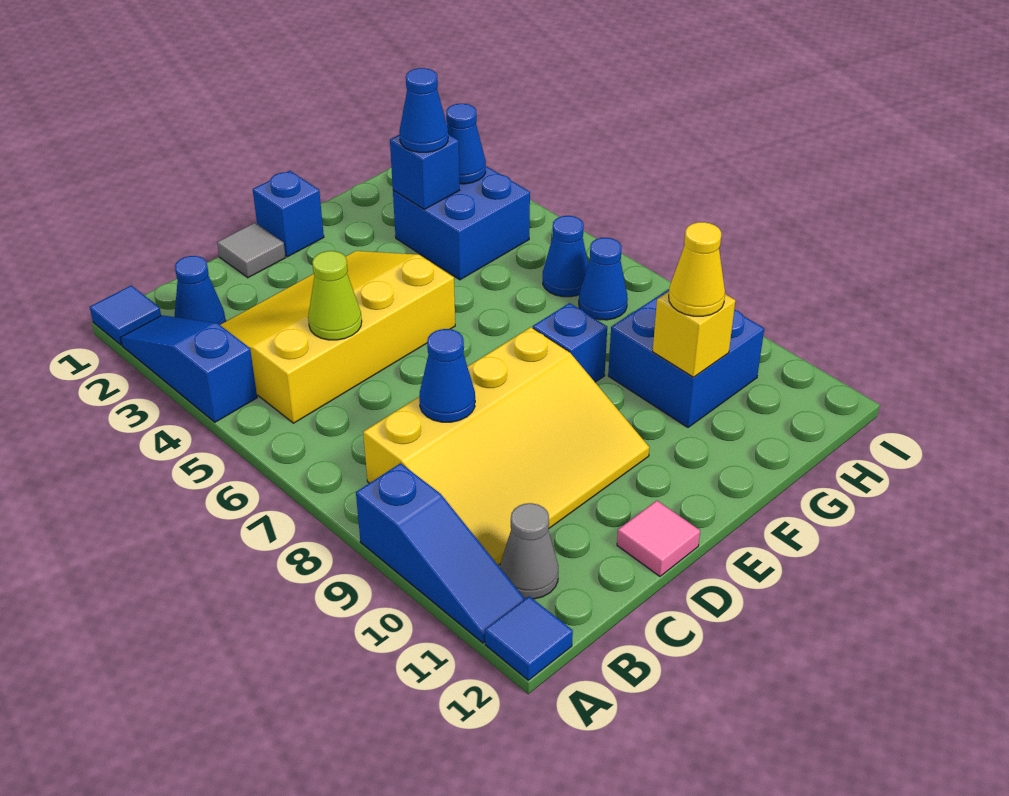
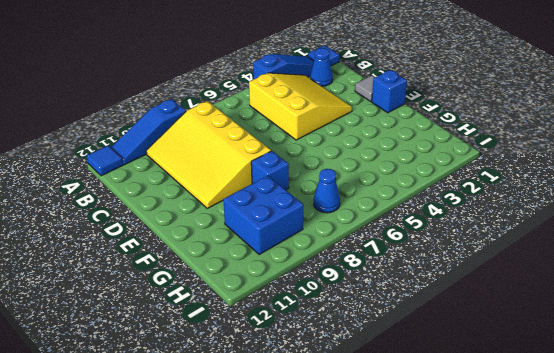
yellow slope B3:D5 level 1 top 5 -> yellow slope B3:E5 level 1 top 5
none -> grey cone B11 level 1
none -> pink tile D12 level 1
none -> blue brick G3:H4 level 1

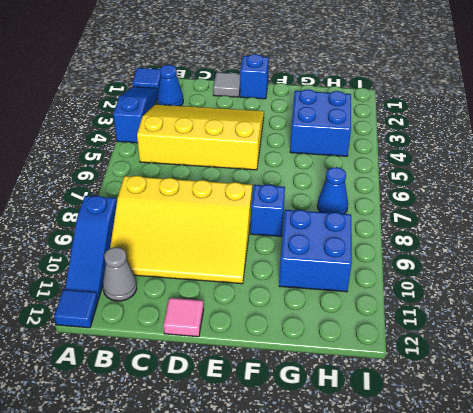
none -> blue cone H6 level 1
none -> lime cone C5 level 2
none -> blue cone C8 level 2

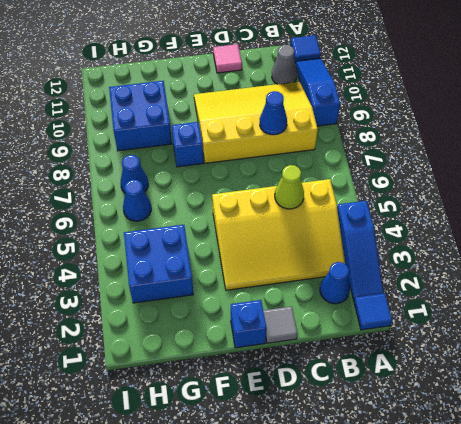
none -> blue brick G3 level 2
none -> yellow brick G10 level 2
none -> blue cone H3 level 2

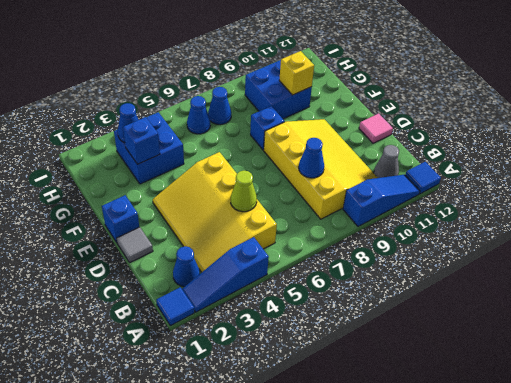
none -> blue cone G3 level 3
none -> yellow cone G10 level 3

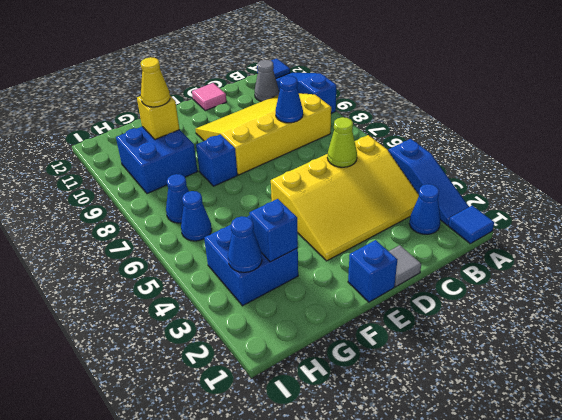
none -> blue cone G3 level 3

